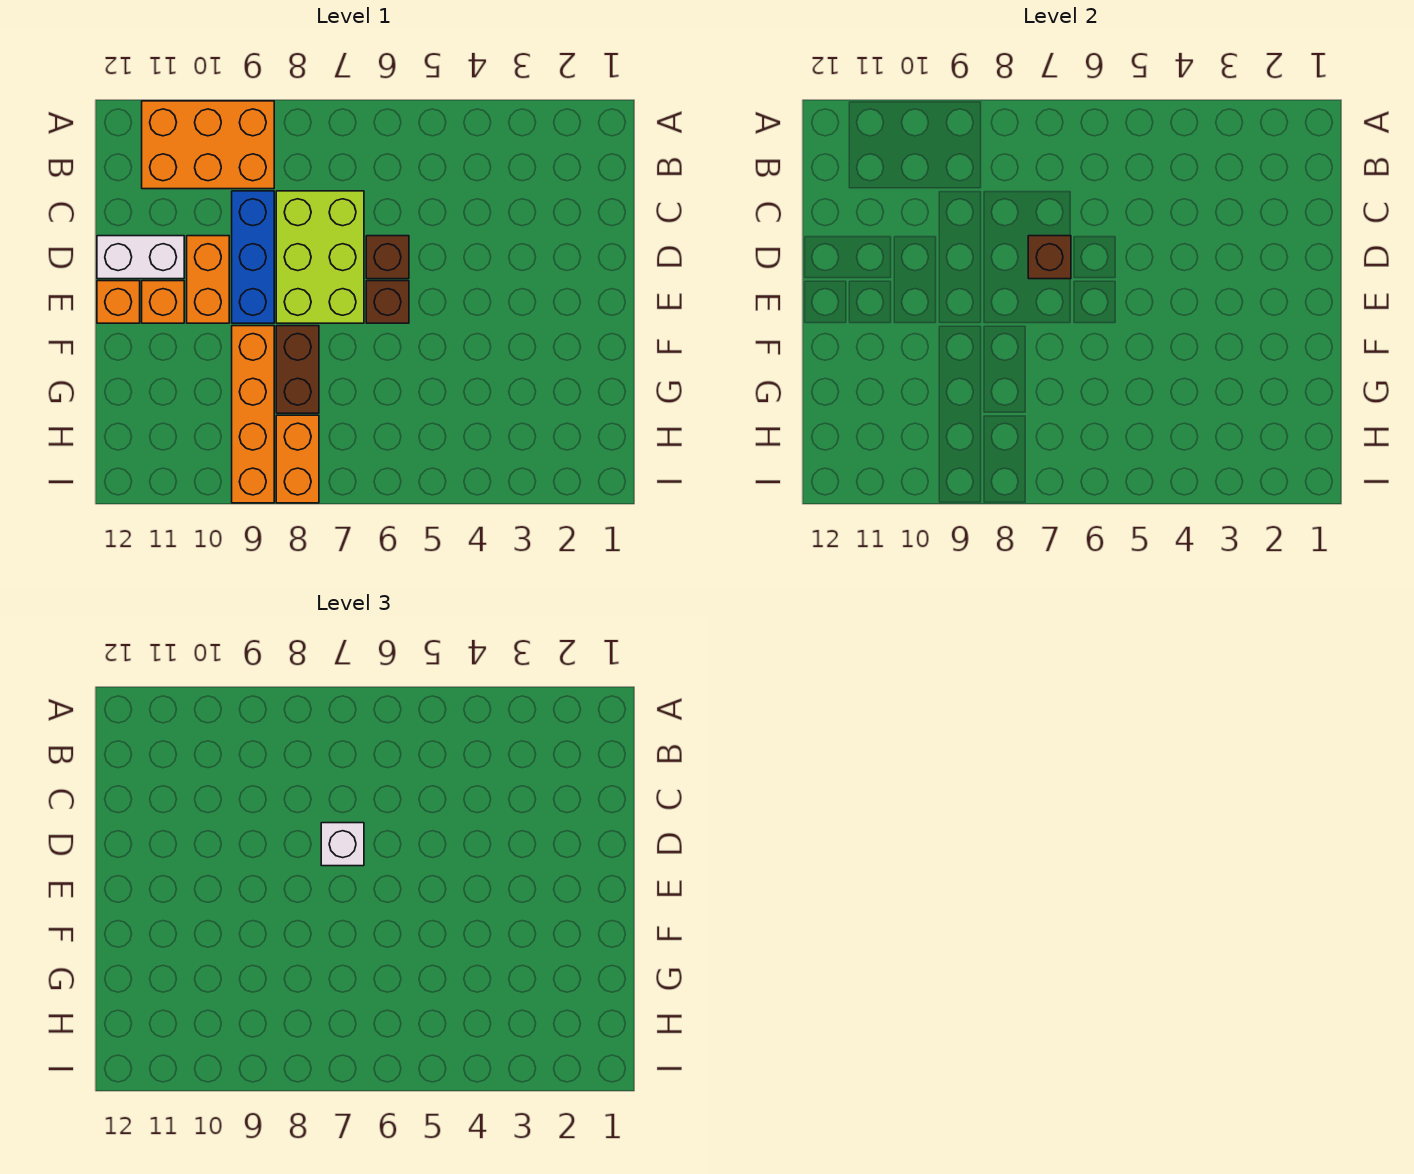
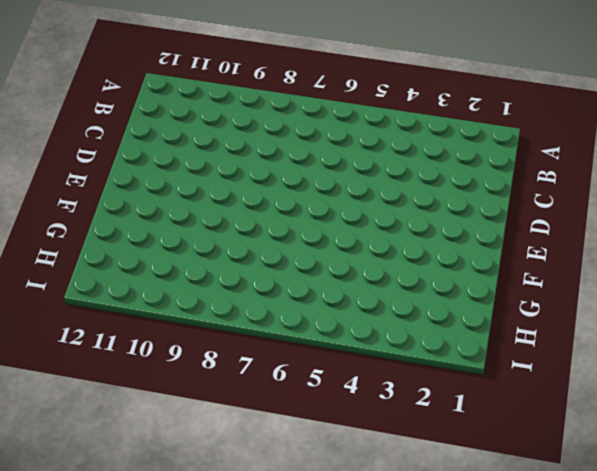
none -> orange brick A9:B11 level 1
none -> lime brick C7:E8 level 1
none -> blue brick C9:E9 level 1

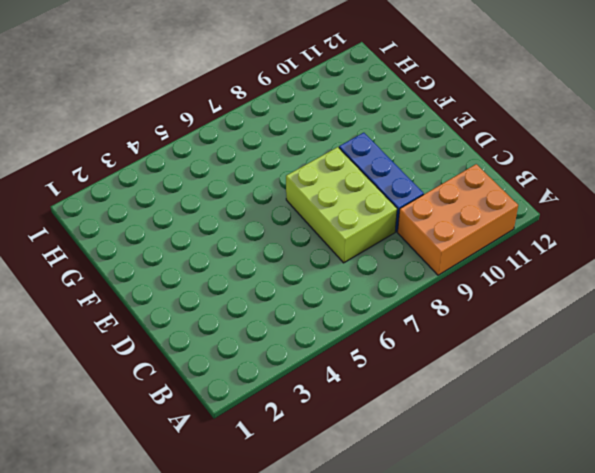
none -> brown brick D6 level 1
none -> orange brick D10:E10 level 1
none -> white brick D11:D12 level 1

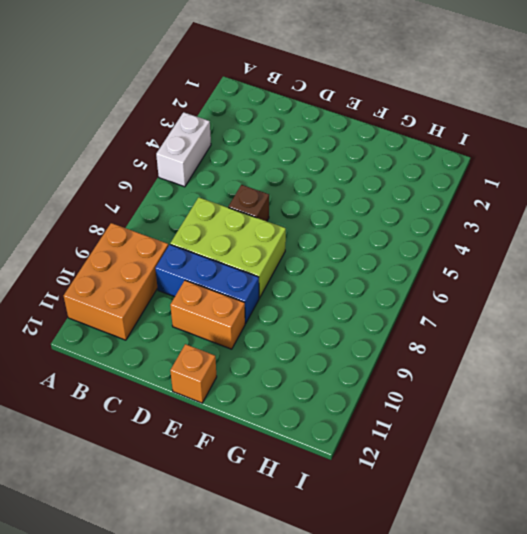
white brick A4:A5 level 1 -> white brick D11:D12 level 1
none -> brown brick E6 level 1
none -> orange brick E11 level 1
none -> brown brick F8:G8 level 1

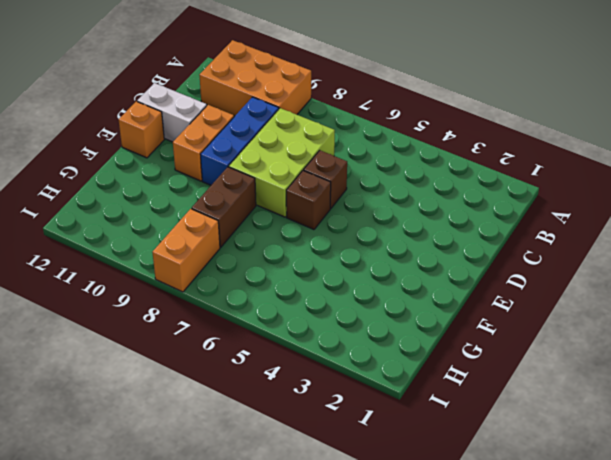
none -> orange brick E11 level 1
none -> orange brick F9:I9 level 1
none -> brown brick D7 level 2

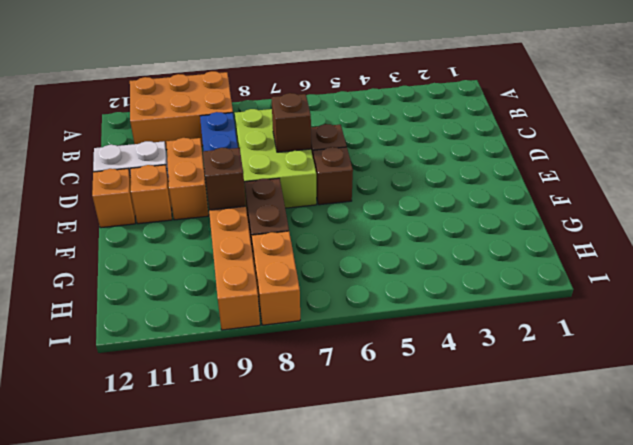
brown brick F9 level 2 -> none
none -> white brick D7 level 3

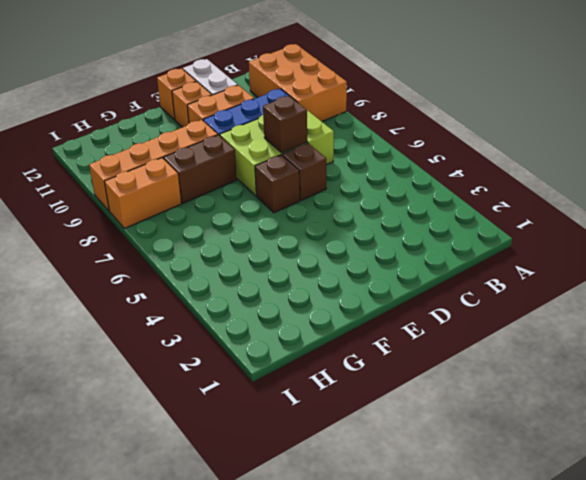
none -> white brick D7 level 3

